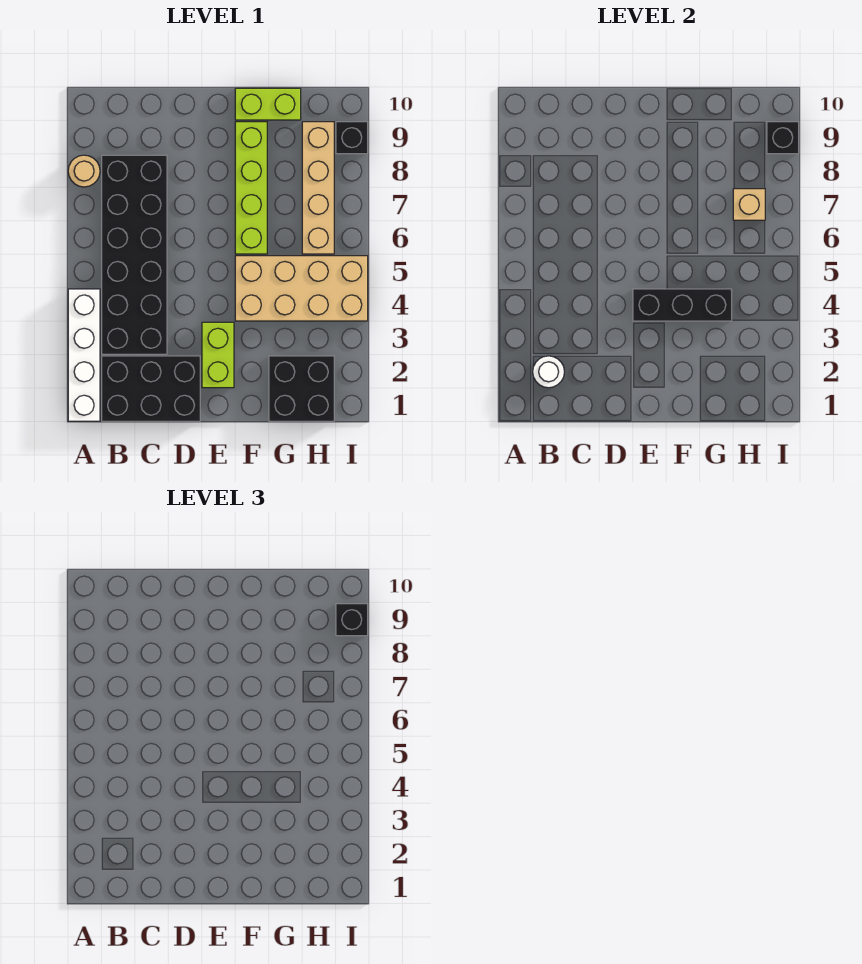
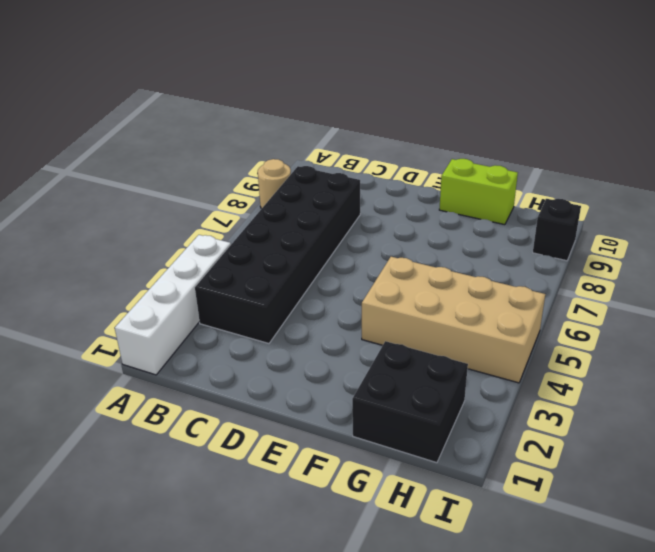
none -> black brick B1:D2 level 1
none -> lime brick E2:E3 level 1
none -> lime brick F6:F9 level 1

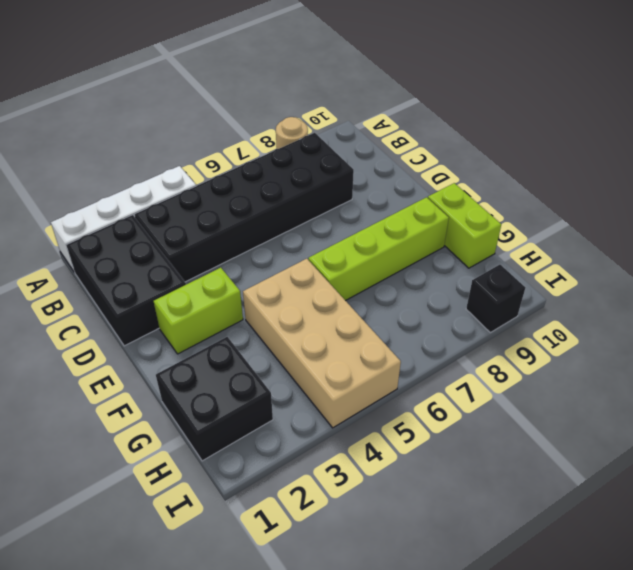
none -> tan brick H6:H9 level 1
none -> white round brick B2 level 2
none -> black brick E4:G4 level 2

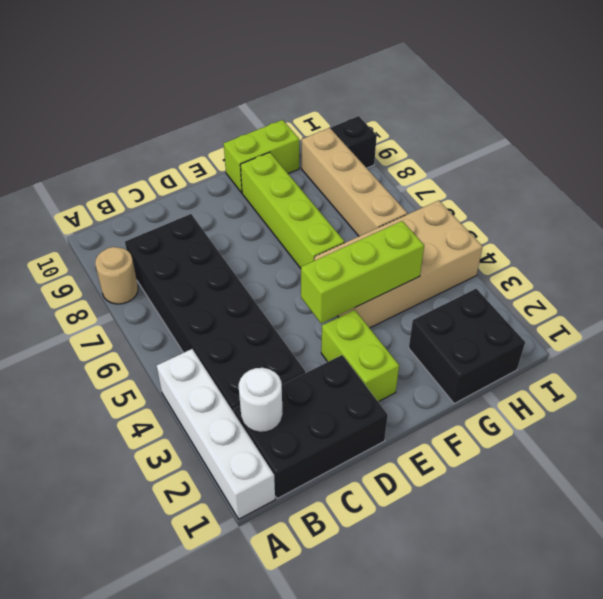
lime brick E4:G4 level 2 -> black brick E4:G4 level 2
none -> tan brick H7 level 2
none -> black brick I9 level 2
none -> black brick I9 level 3

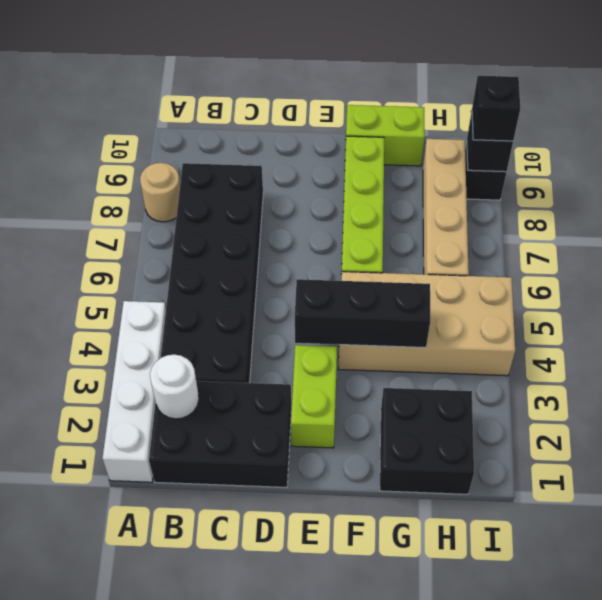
none -> tan brick H7 level 2

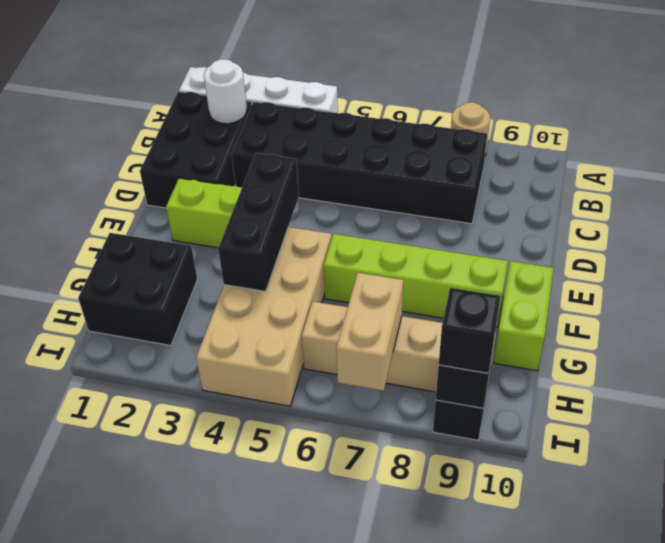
tan brick H7:I7 level 2 -> tan brick H7 level 2

